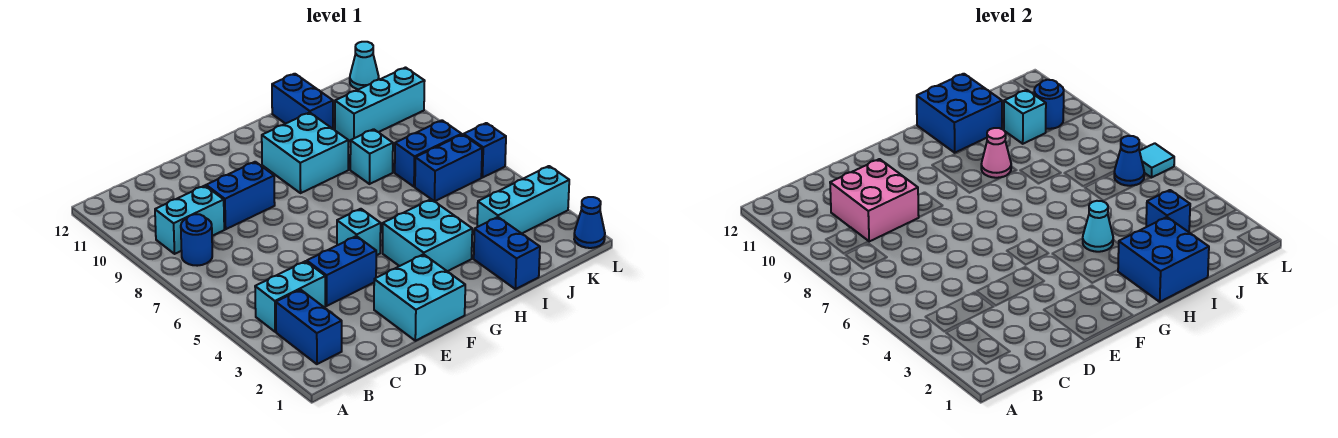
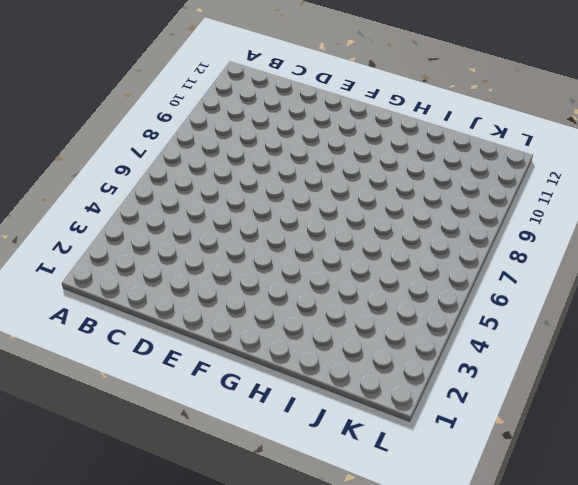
none -> blue brick B2:B3 level 1
none -> cyan brick B4:C4 level 1
none -> blue round brick B8 level 1
none -> cyan brick B9:C9 level 1

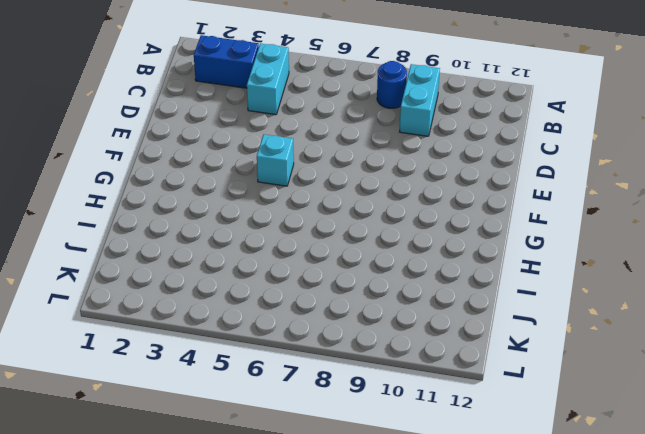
none -> blue brick D4:E4 level 1
none -> blue brick D9:E9 level 1
none -> cyan brick E1:F2 level 1
none -> cyan brick G3:H4 level 1

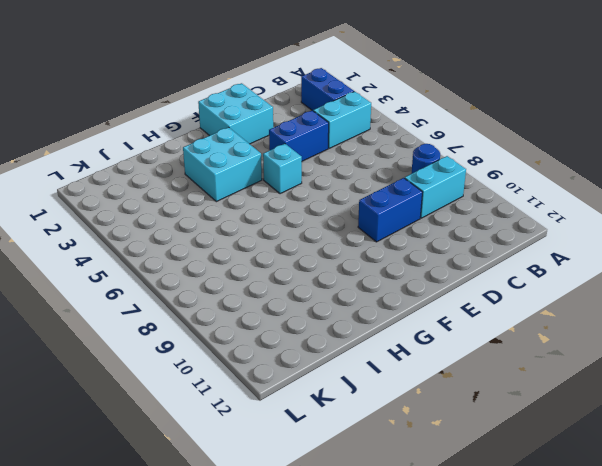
none -> cyan brick G9:H10 level 1
none -> blue brick I1:I2 level 1
none -> cyan brick I8 level 1
none -> blue brick I11:I12 level 1

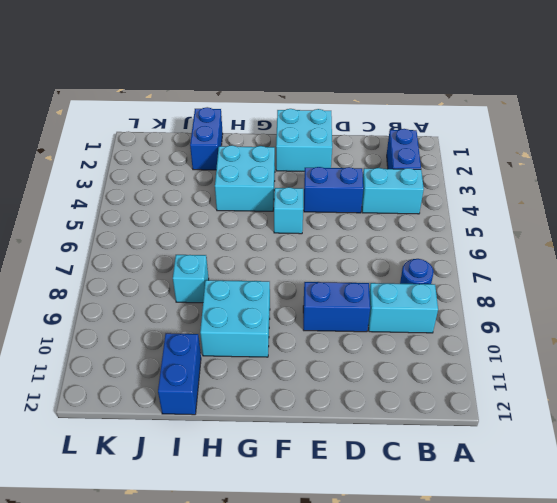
none -> cyan brick J3:L3 level 1
none -> blue brick J6:K6 level 1
none -> blue brick J7:K7 level 1
none -> cyan brick J10:L10 level 1

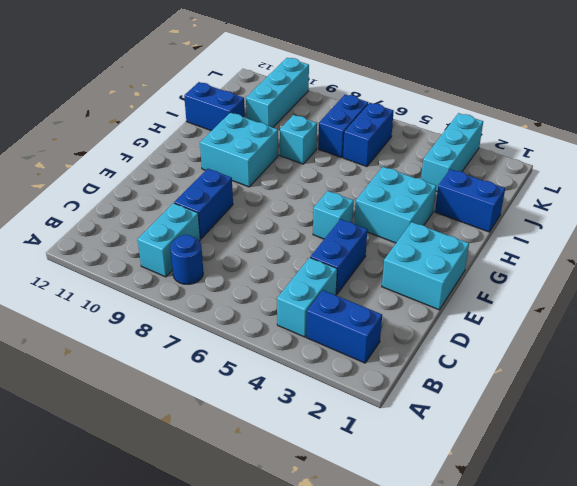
none -> blue cone L1 level 1
none -> blue brick L6 level 1
none -> cyan cone L12 level 1
none -> pink brick C9:D10 level 2

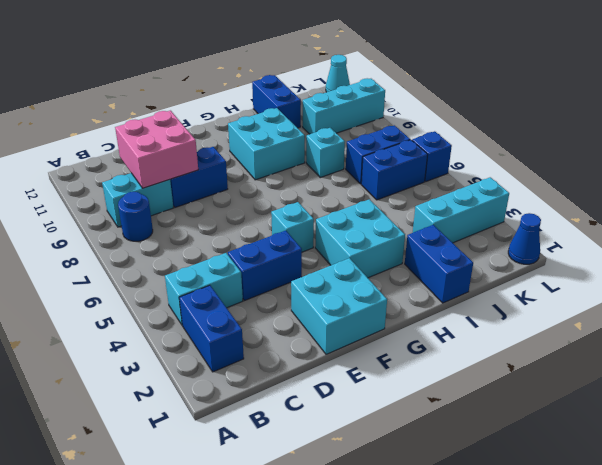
none -> blue brick H1:I2 level 2
none -> cyan cone H4 level 2
none -> pink cone H9 level 2
none -> blue brick H11:I12 level 2

